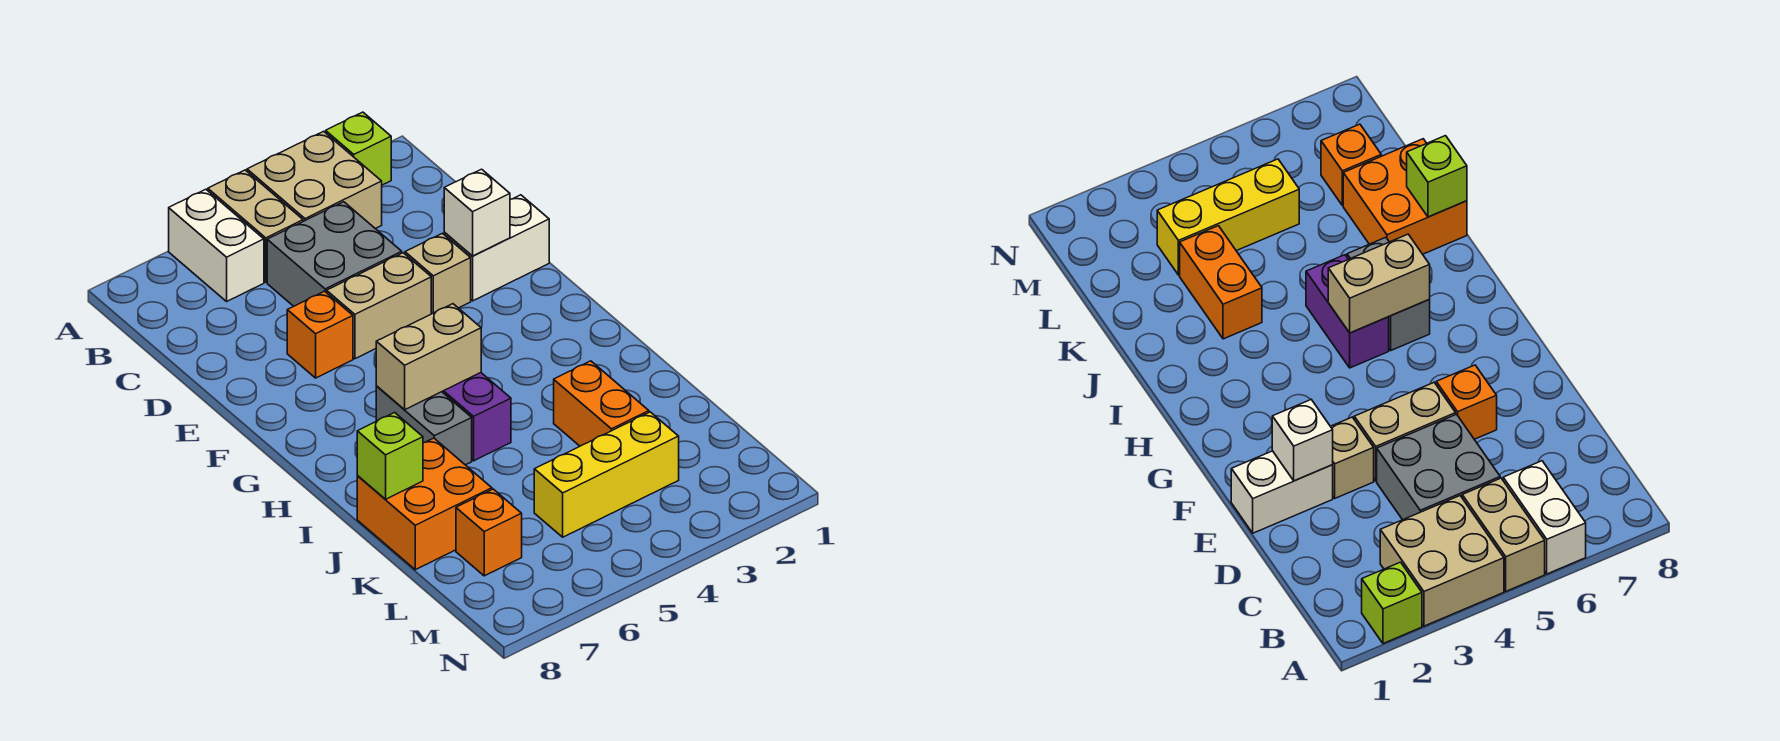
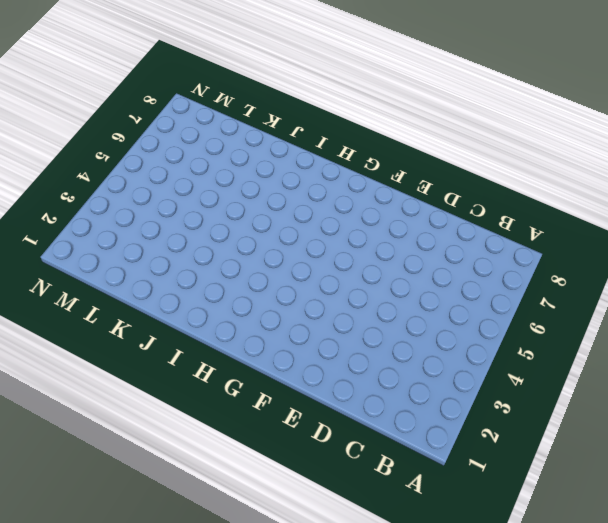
none -> lime brick A2 level 1
none -> tan brick A3:B4 level 1
none -> tan brick A5:B5 level 1

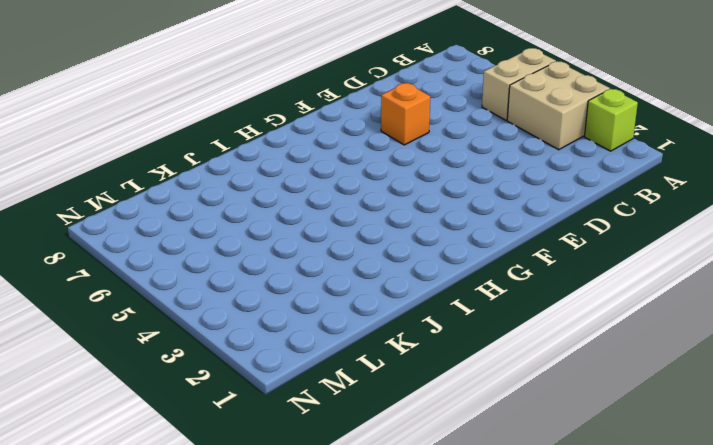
none -> white brick A6:B6 level 1
none -> grey brick C4:D5 level 1
none -> white brick E1:E2 level 1

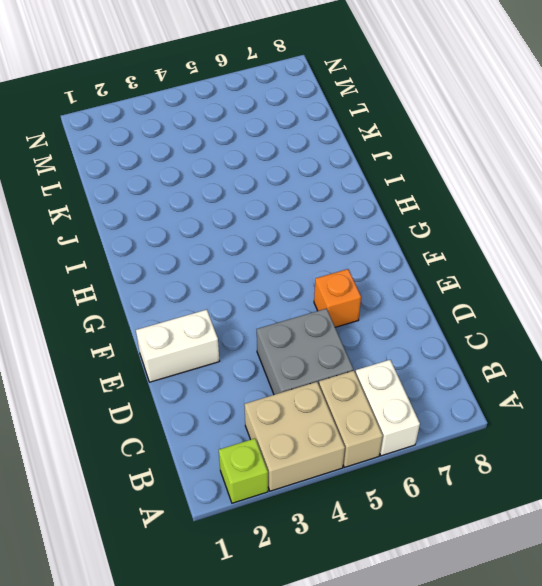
none -> tan brick E3 level 1
none -> tan brick E4:E5 level 1
none -> purple brick H5:I5 level 1

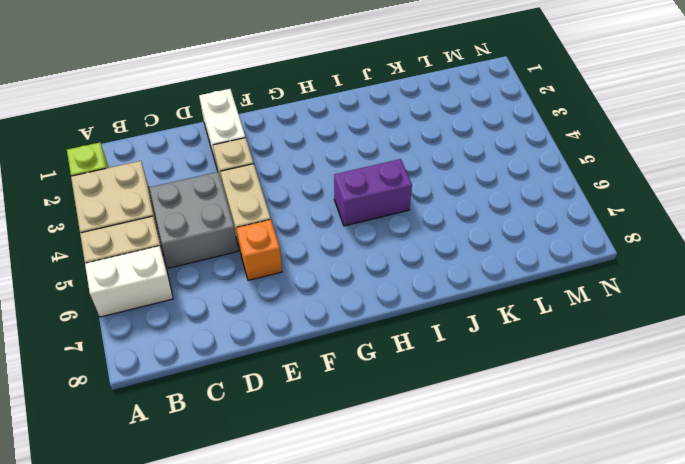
none -> grey brick H6:I6 level 1
none -> orange brick J3:K3 level 1
none -> orange brick J7:K8 level 1

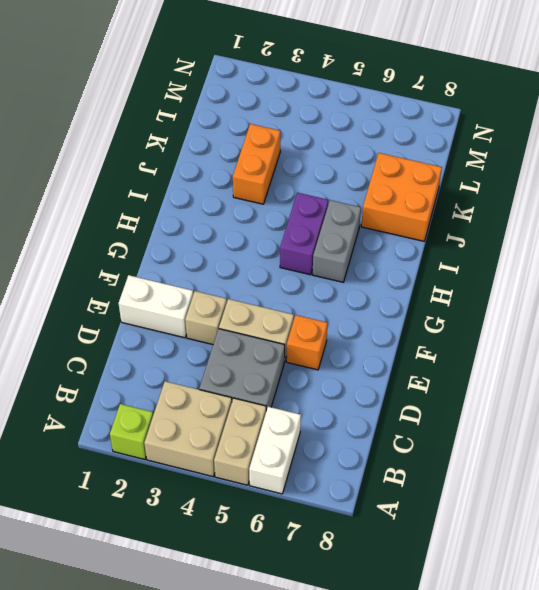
none -> yellow brick L3:L5 level 1
none -> orange brick L7 level 1
none -> white brick E2 level 2

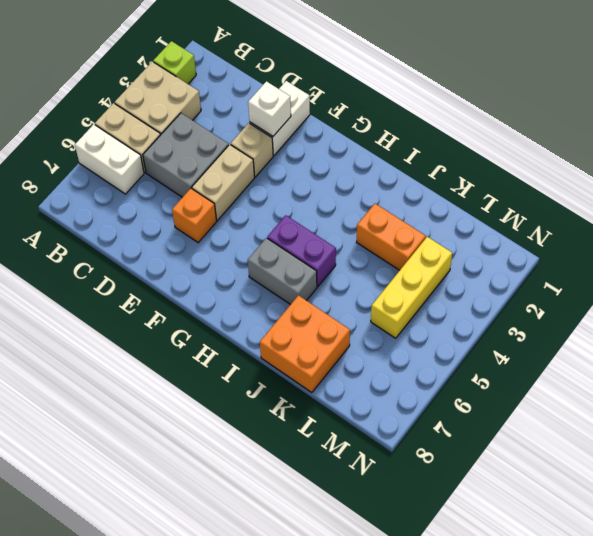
none -> orange brick L7 level 1
none -> tan brick H5:H6 level 2
none -> lime brick J8 level 2

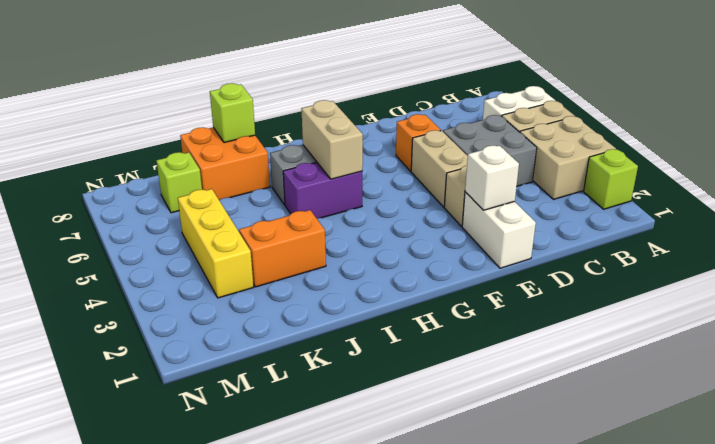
lime brick L7 level 1 -> orange brick L7 level 1

